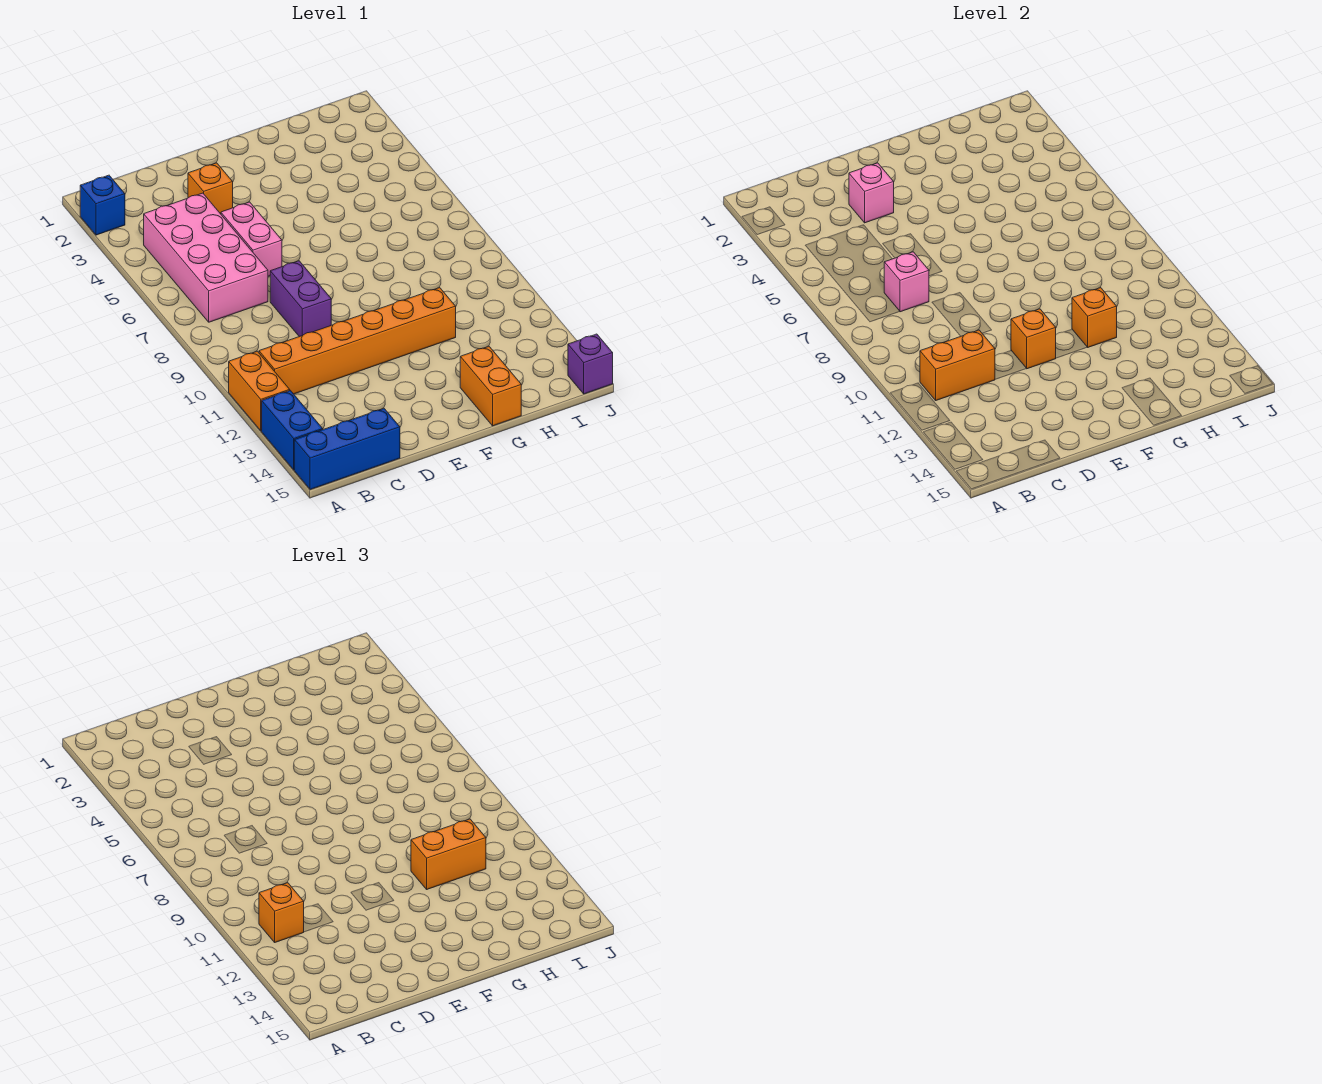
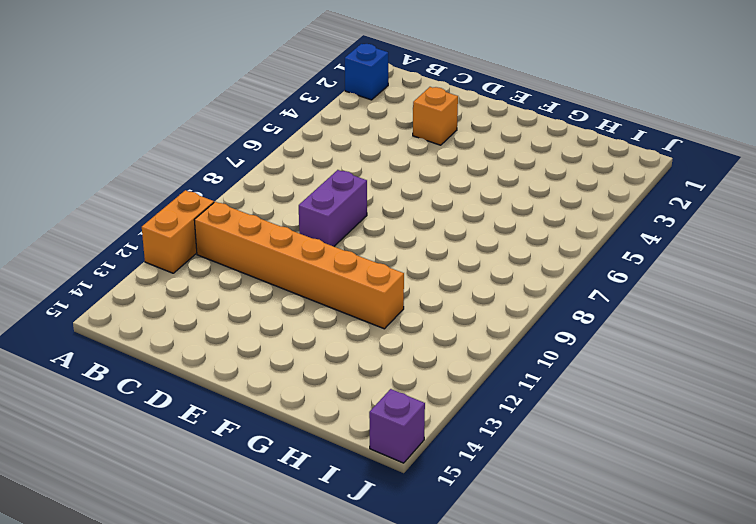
none -> blue brick A13:A14 level 1
none -> blue brick A15:C15 level 1
none -> pink brick B4:C7 level 1

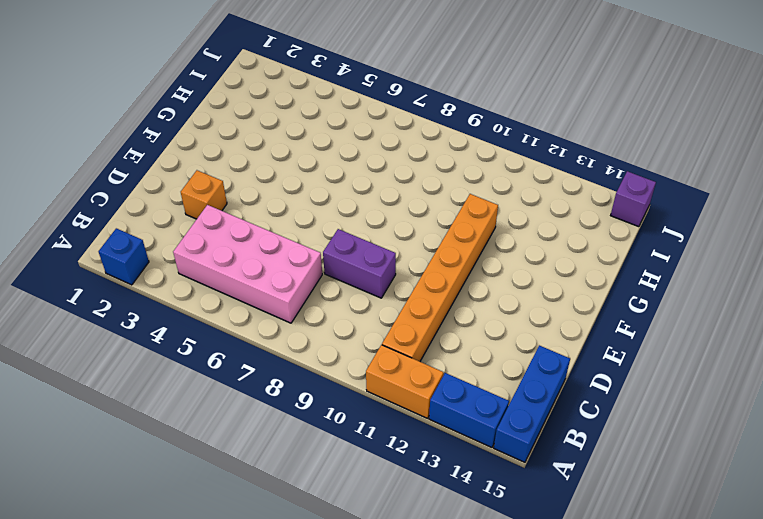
none -> pink brick D5:D6 level 1
none -> orange brick G14:G15 level 1
none -> orange brick B11:C11 level 2

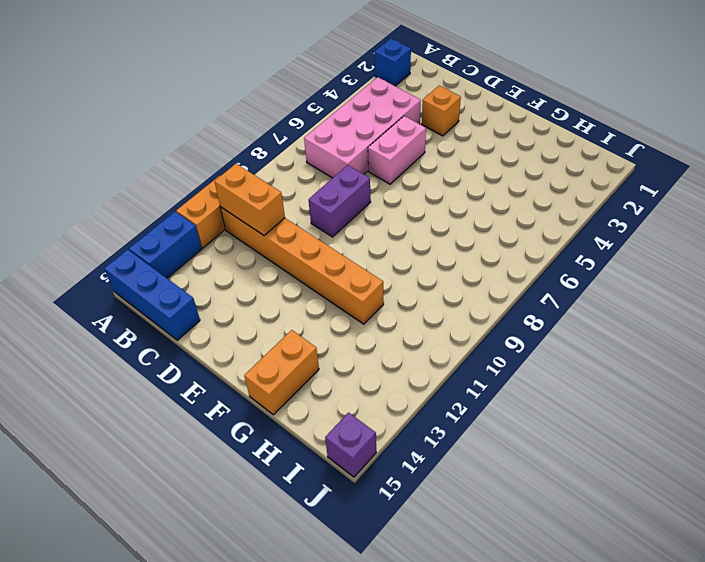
none -> pink brick C7 level 2
none -> pink brick D3 level 2
none -> orange brick E11 level 2

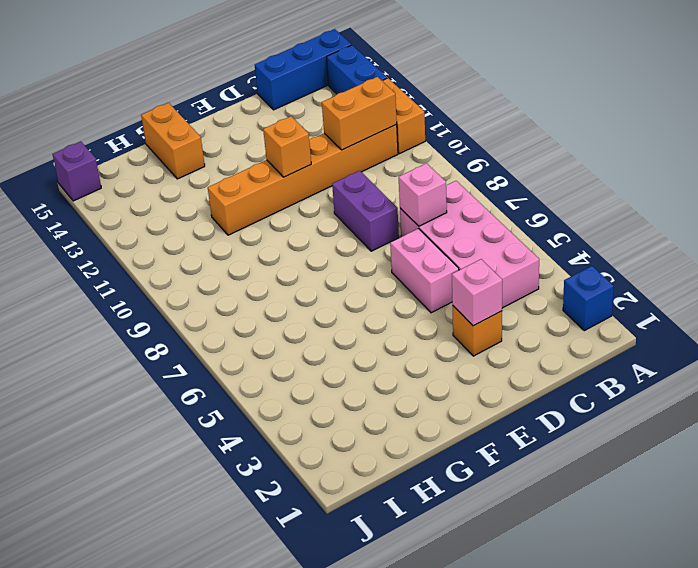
none -> orange brick G11 level 2
none -> orange brick B11 level 3
none -> orange brick G11:H11 level 3

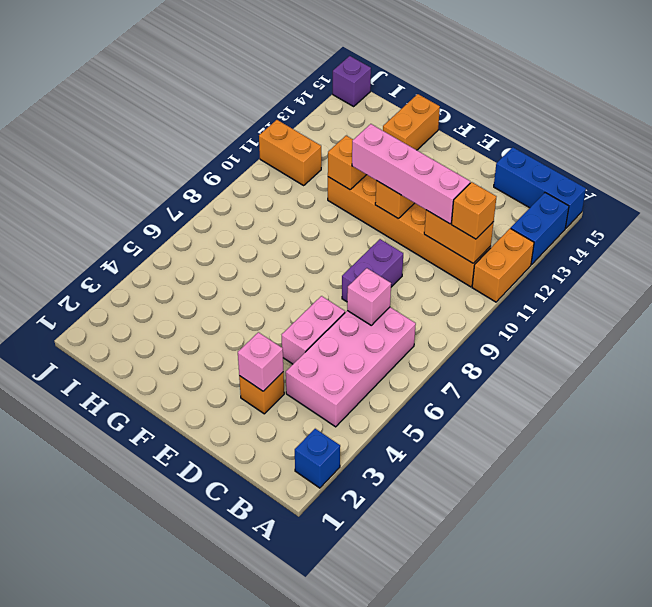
pink brick C11:F11 level 3 -> none
orange brick I11:J11 level 1 -> orange brick G11:H11 level 3

